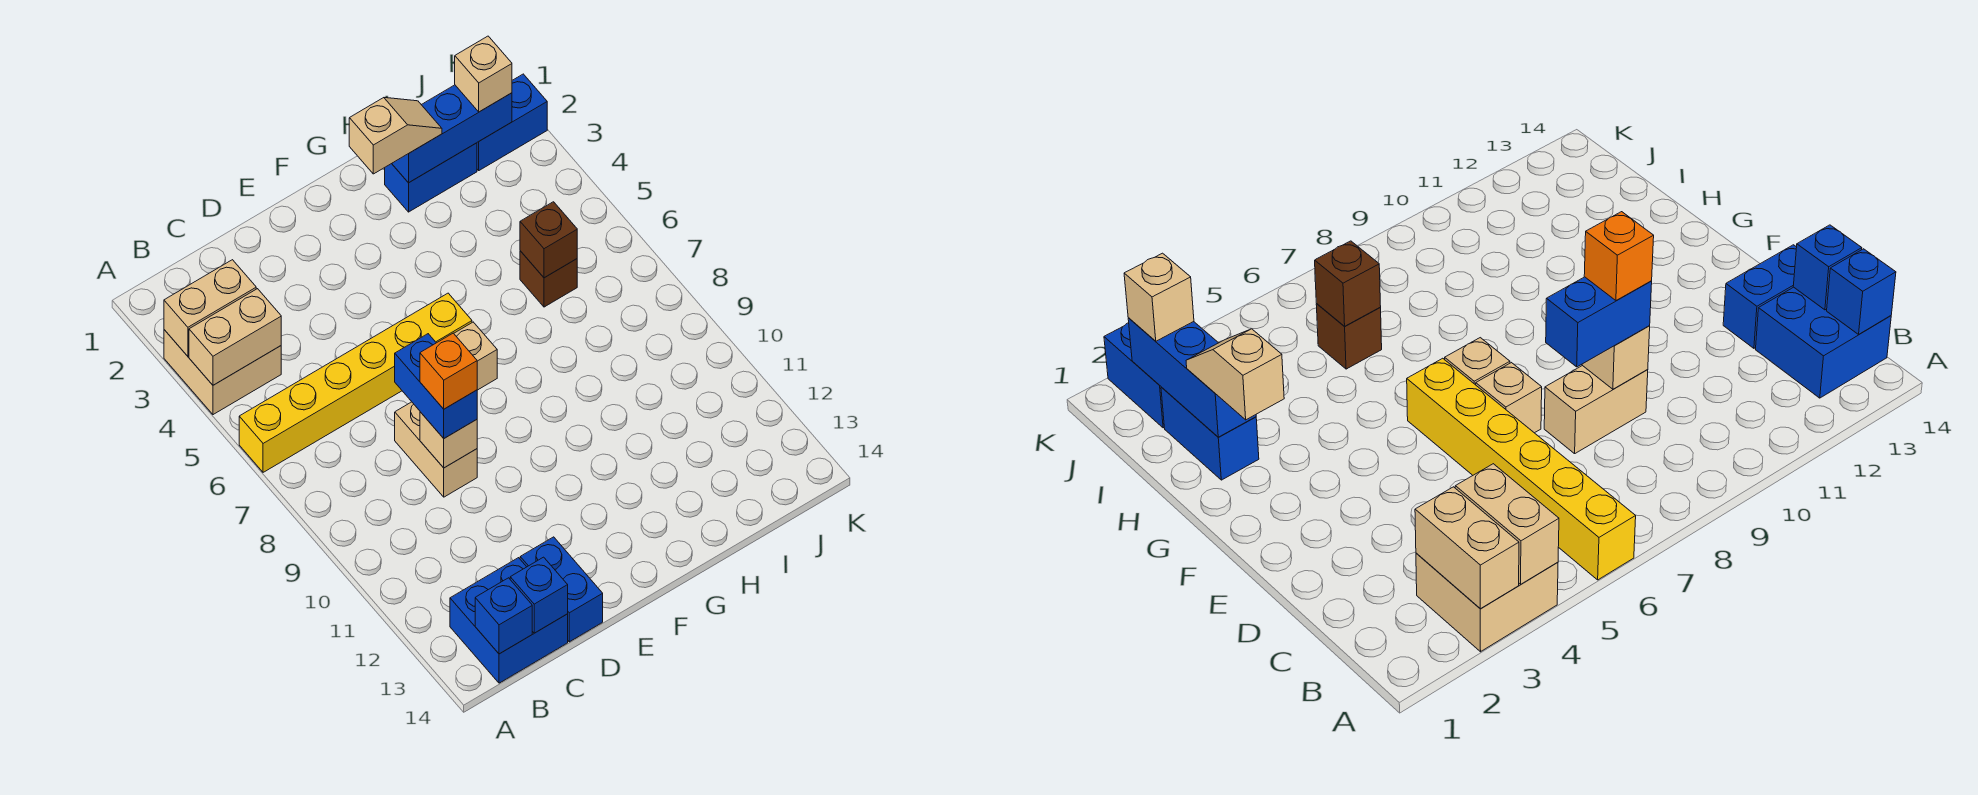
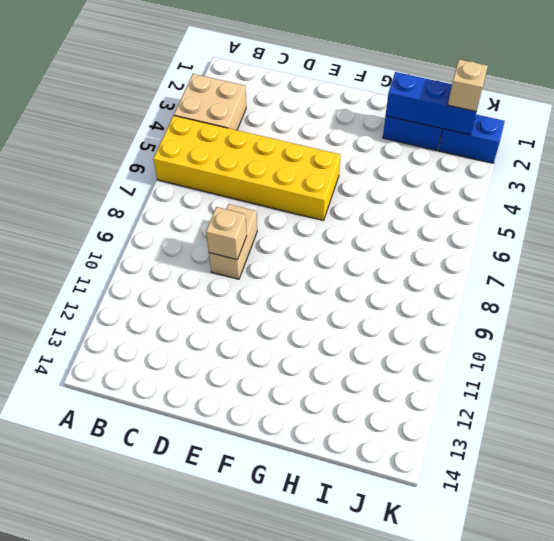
yellow brick A5:F6 level 1 -> yellow brick A6:F6 level 1
none -> blue brick B13:C14 level 1
none -> blue brick D13:D14 level 1
none -> tan brick E7 level 1

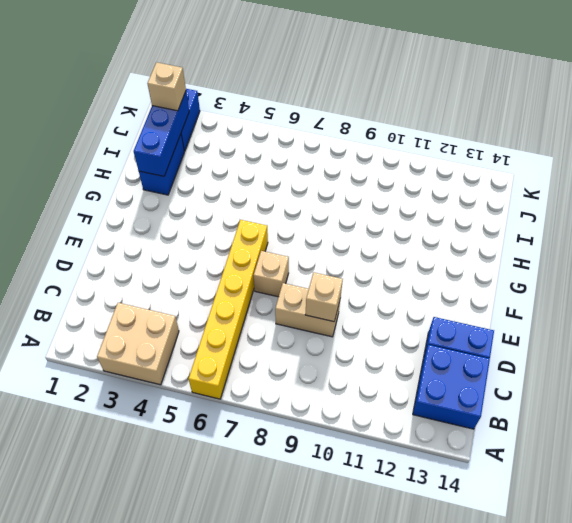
none -> tan brick F7 level 1
none -> brown brick I6 level 1
none -> tan brick A3:B3 level 2

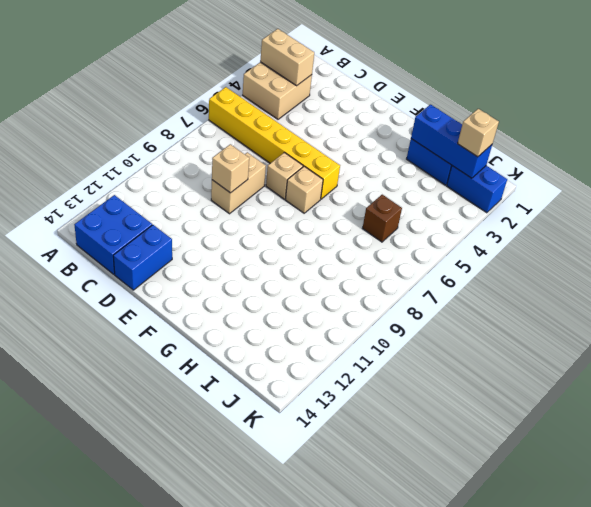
none -> tan brick A4:B4 level 2
none -> blue brick B14 level 2
none -> blue brick C14 level 2

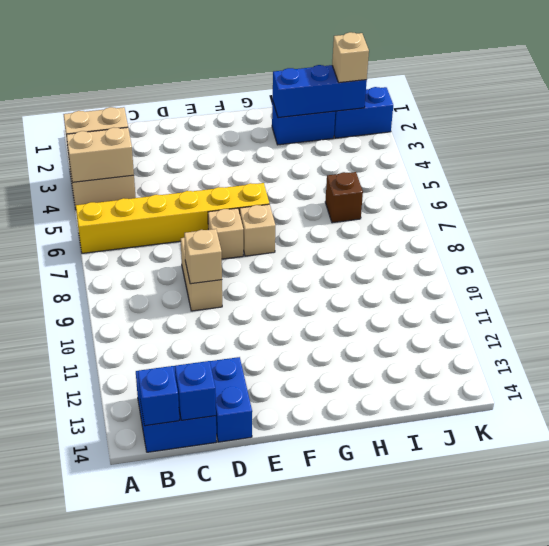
none -> brown brick I6 level 2
none -> blue brick D8:D9 level 3
none -> tan slope G2:H2 level 3 top G

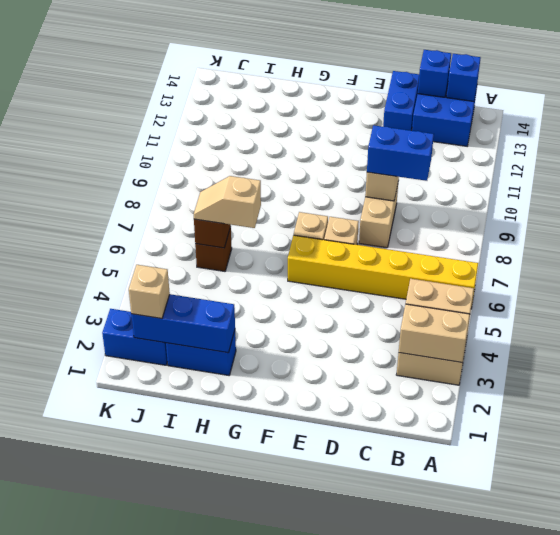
blue brick C9:D9 level 3 -> blue brick D8:D9 level 3
tan slope H6:I6 level 3 top H -> tan slope G2:H2 level 3 top G
none -> orange brick D9 level 4

